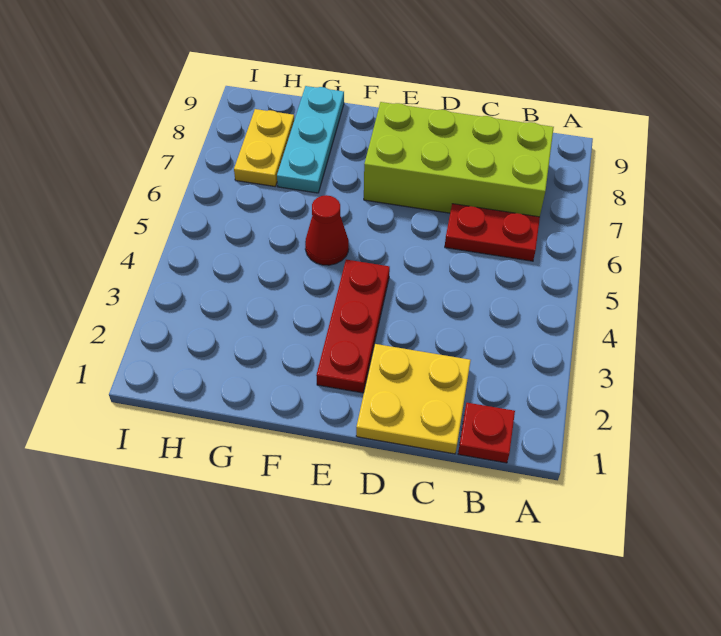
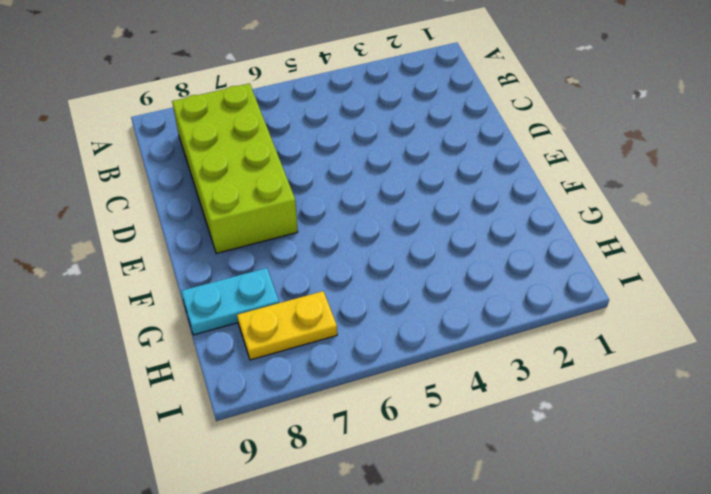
cyan plate G8:G9 level 1 -> cyan plate G7:G9 level 1
none -> red plate B1 level 1
none -> red plate B6:C6 level 1

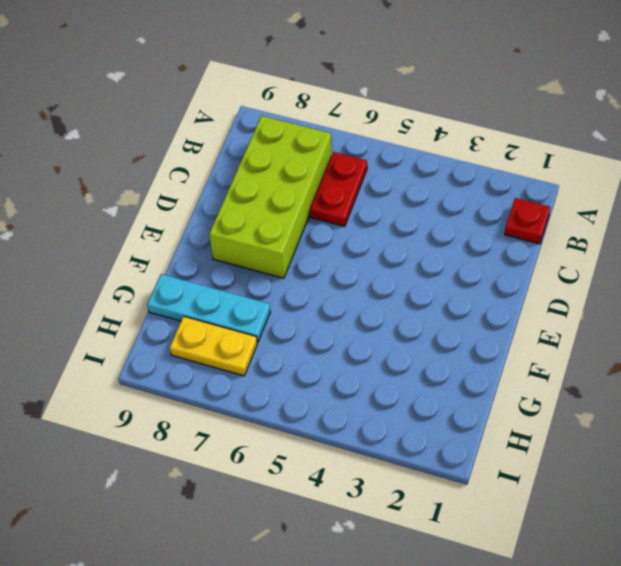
none -> yellow plate C1:D2 level 1
none -> red plate E2:E4 level 1

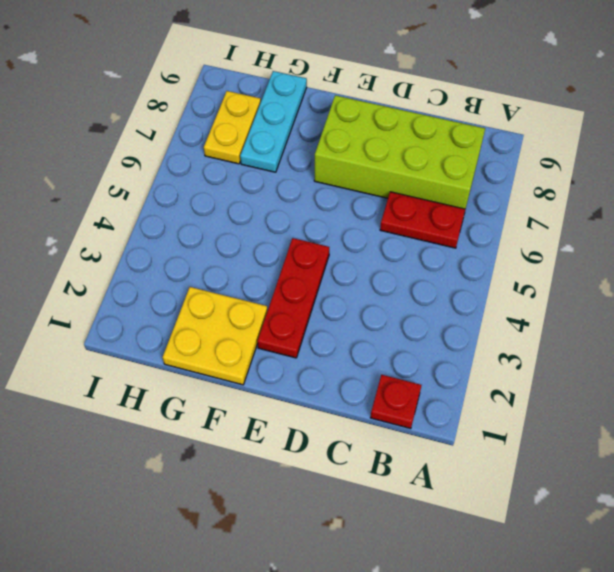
yellow plate F1:G2 level 1 -> yellow plate C1:D2 level 1
none -> red cone F5 level 1

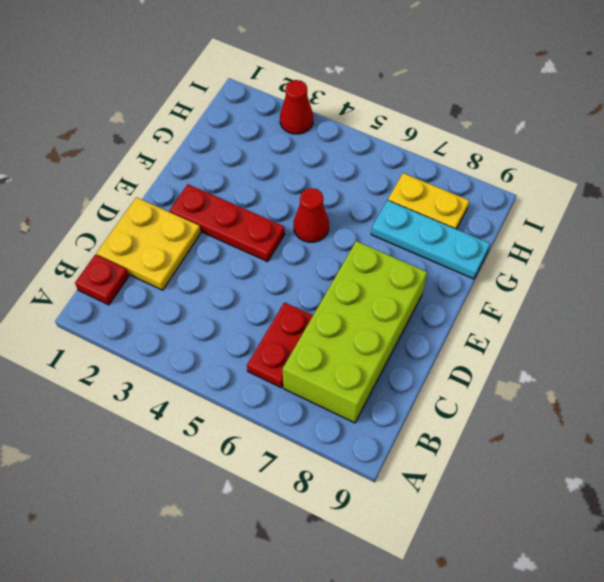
red cone I3 level 1 -> none

